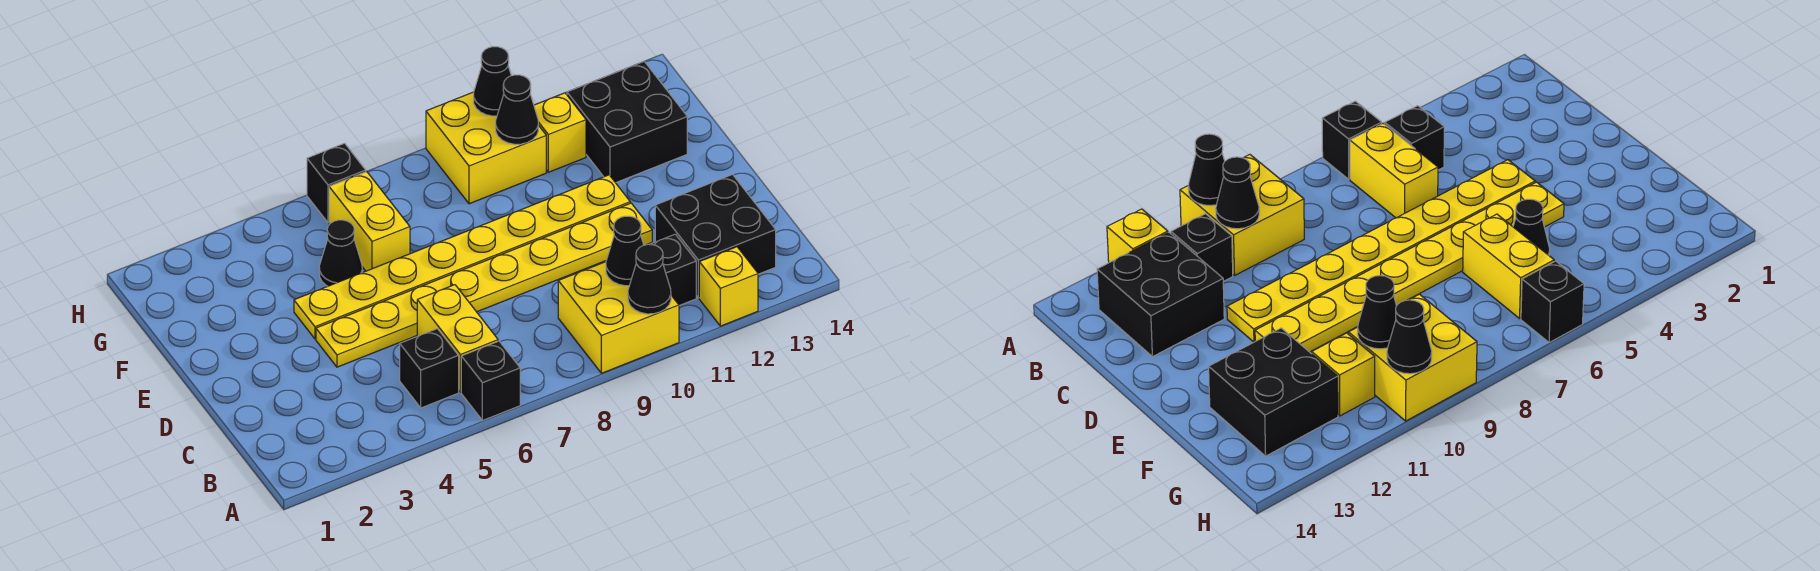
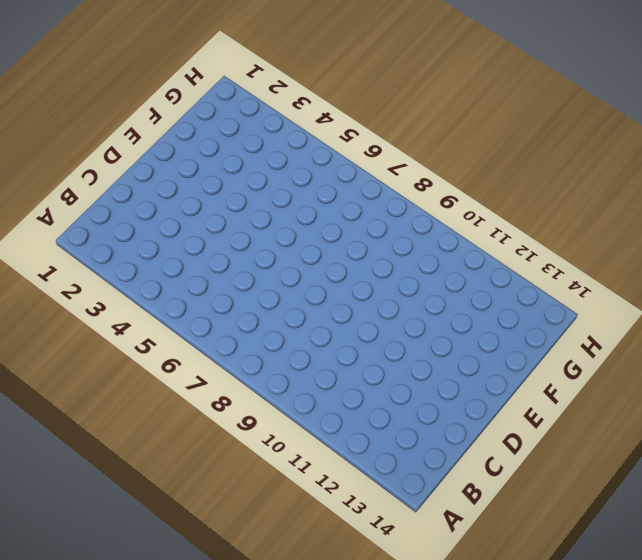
none -> black brick A6 level 1
none -> yellow brick A9:B10 level 1
none -> yellow brick A12 level 1

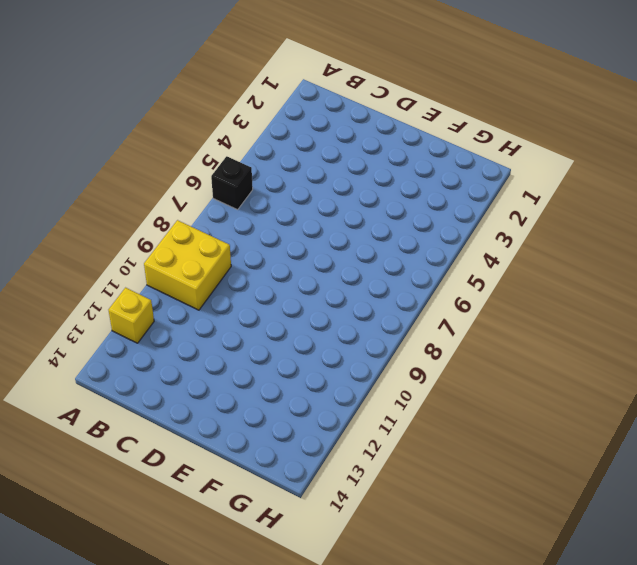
none -> black brick B5 level 1
none -> yellow brick B6:C6 level 1
none -> black brick B11 level 1

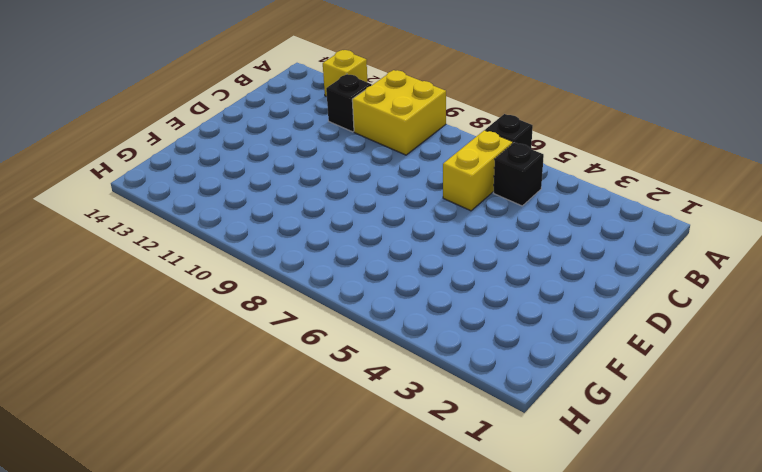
none -> black brick B12:C13 level 1
none -> yellow plate D4:D11 level 1
none -> yellow plate E4:E11 level 1

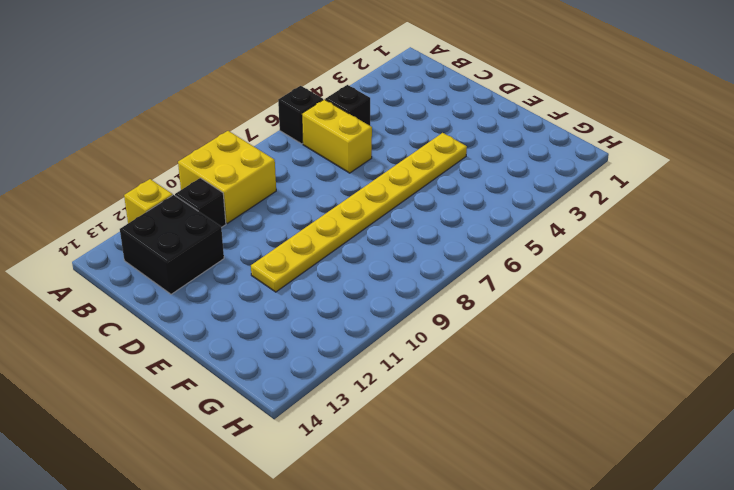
none -> yellow plate D4:D11 level 1
none -> black cone F5 level 1
none -> yellow brick F6:G6 level 1

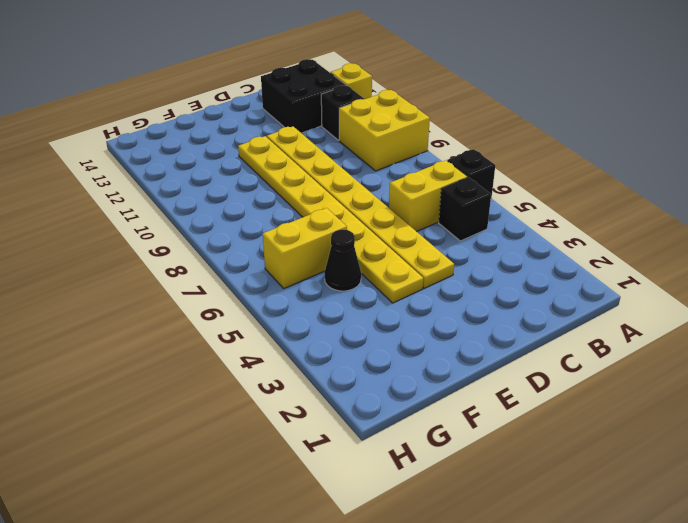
none -> black brick F12:G13 level 1
none -> yellow brick G9:H10 level 1
none -> yellow brick G11 level 1

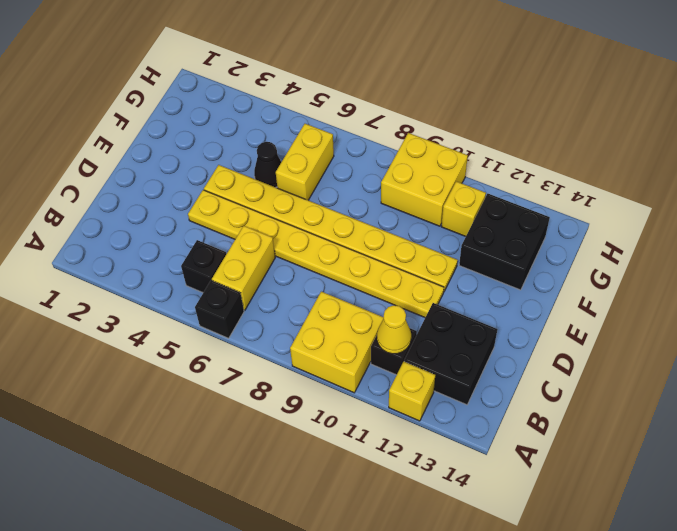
yellow cone B11 level 2 -> none
none -> black brick H6 level 1
none -> black cone A10 level 2
none -> black cone B10 level 2

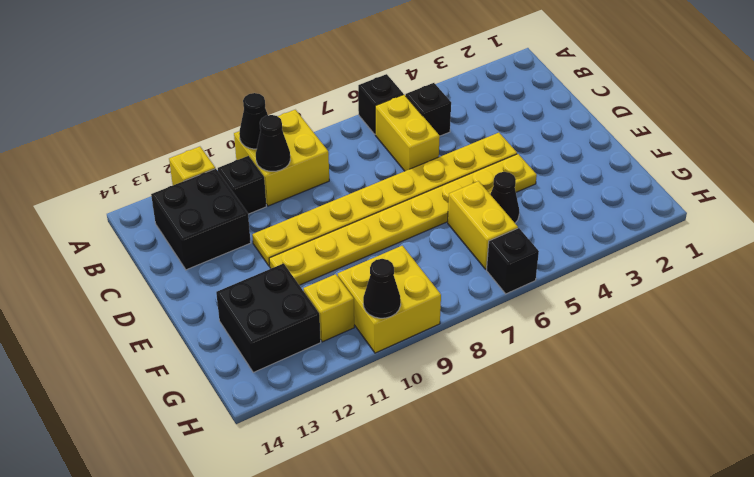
none -> black cone G10 level 2

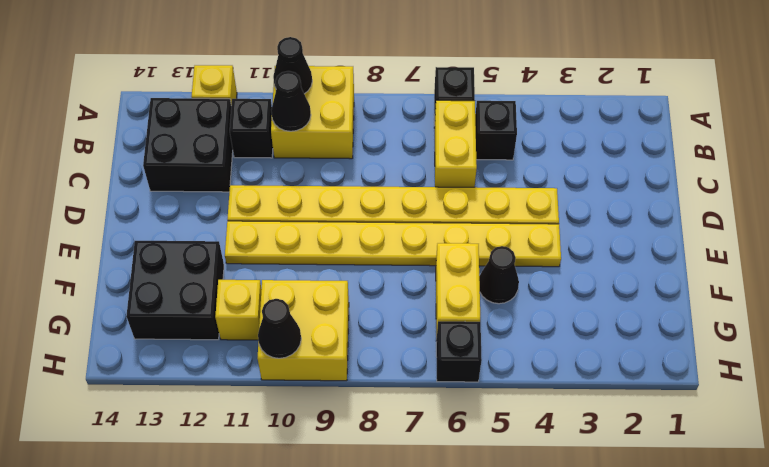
none -> black cone G10 level 2

